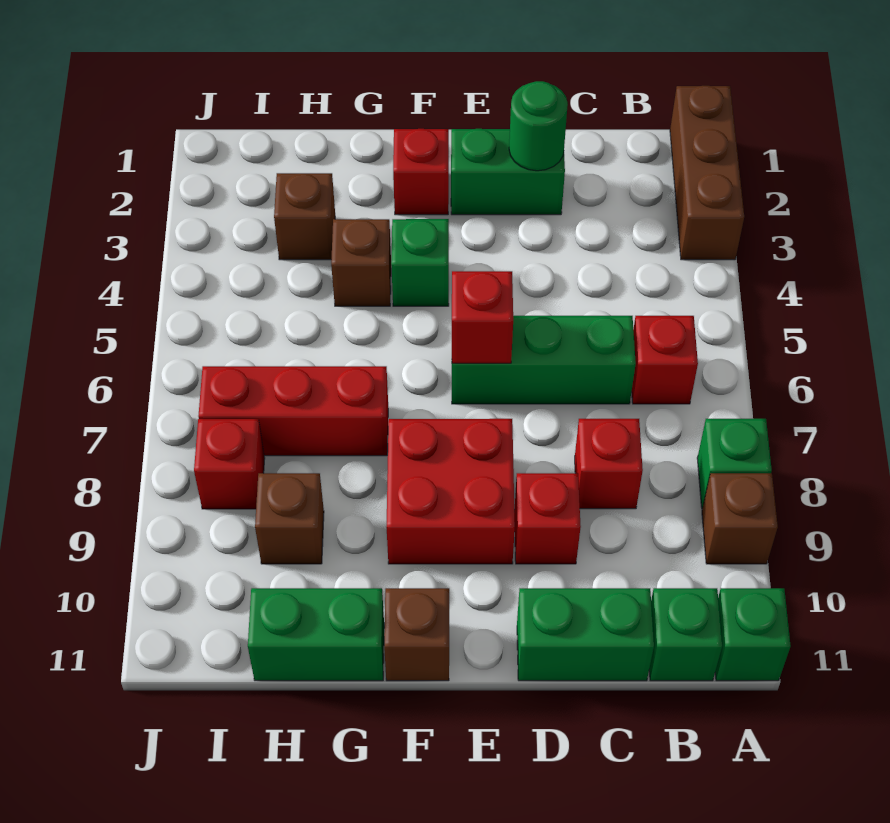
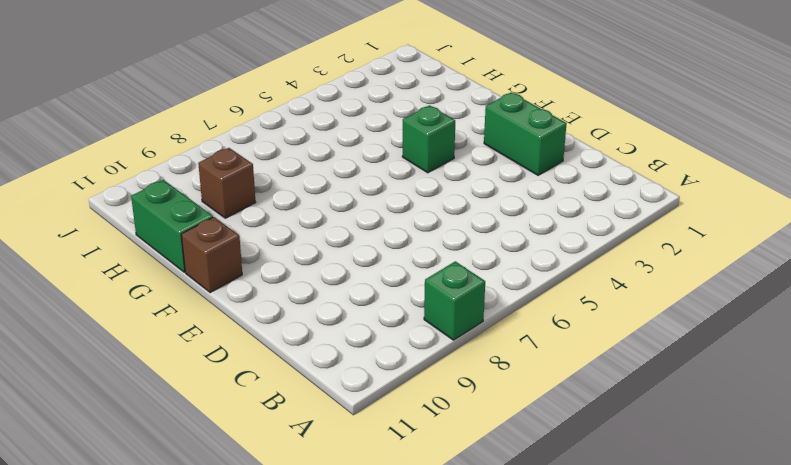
none -> brown brick A1:A3 level 1
none -> brown brick A9 level 1
none -> green brick A11 level 1

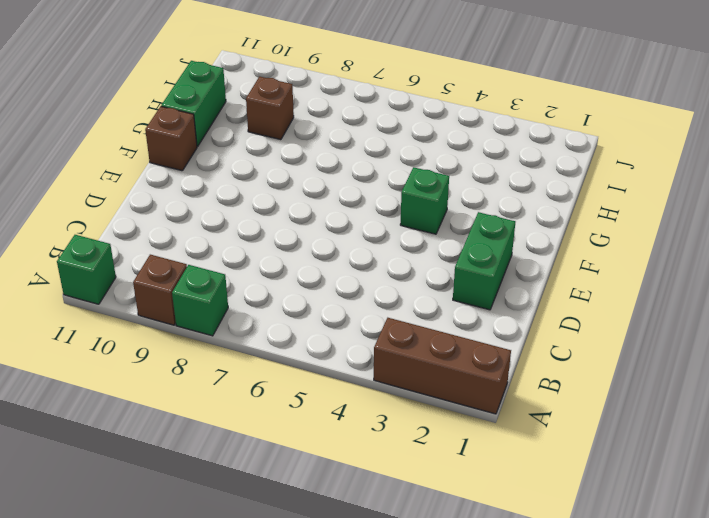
none -> red brick B6 level 1
none -> green brick B11 level 1
none -> green brick C6:E6 level 1

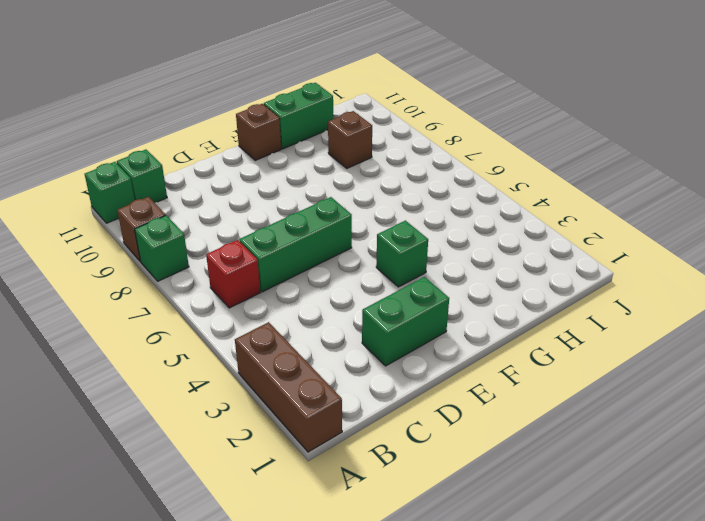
none -> red brick C8 level 1
none -> green brick C11:D11 level 1
none -> red brick D9 level 1

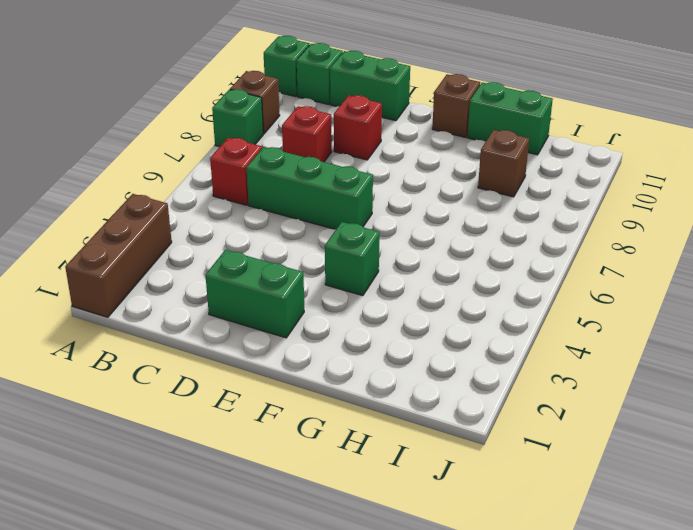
none -> red brick E8:F9 level 1
none -> red brick F2 level 1
none -> brown brick G4 level 1

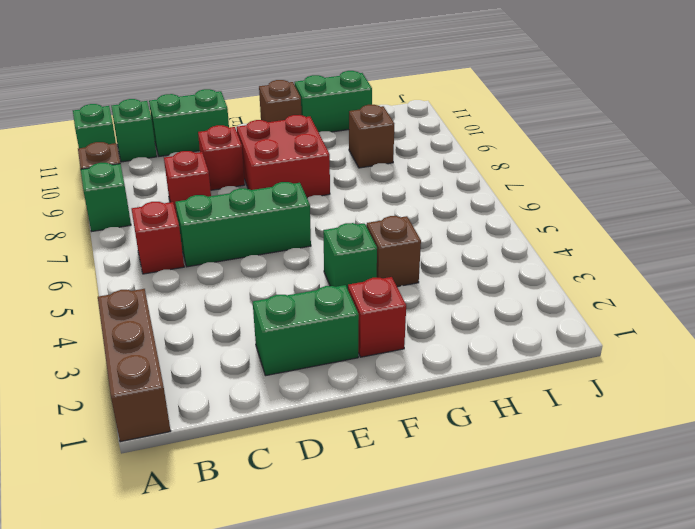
none -> red brick G7:I7 level 1
none -> brown brick H3 level 1
none -> red brick I8 level 1

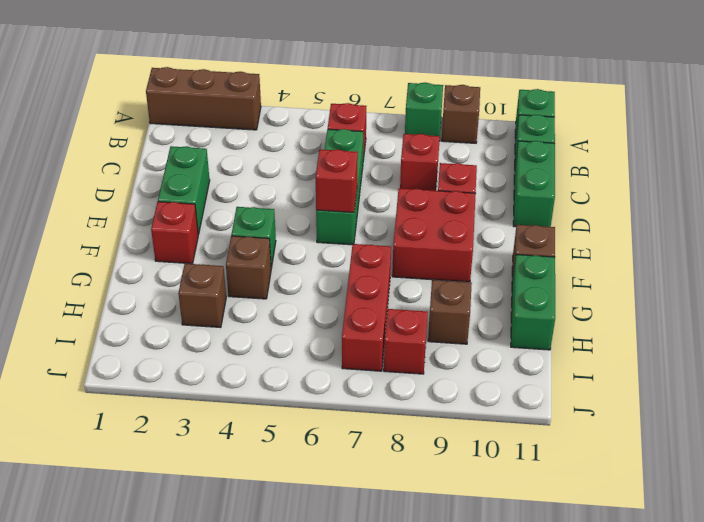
none -> green round brick D2 level 2

